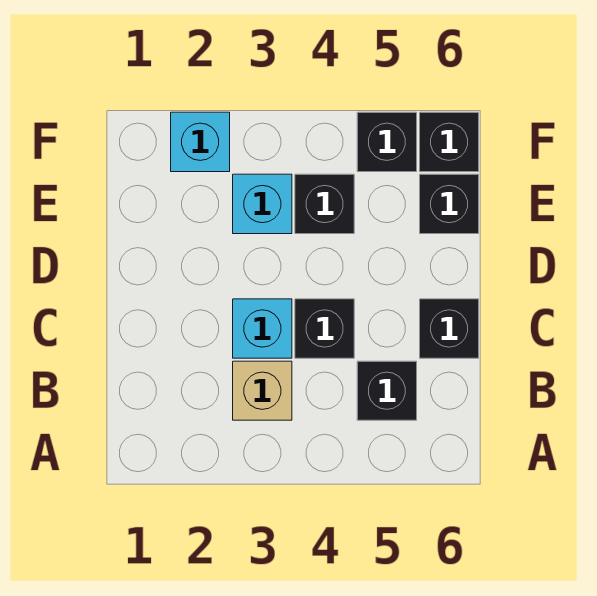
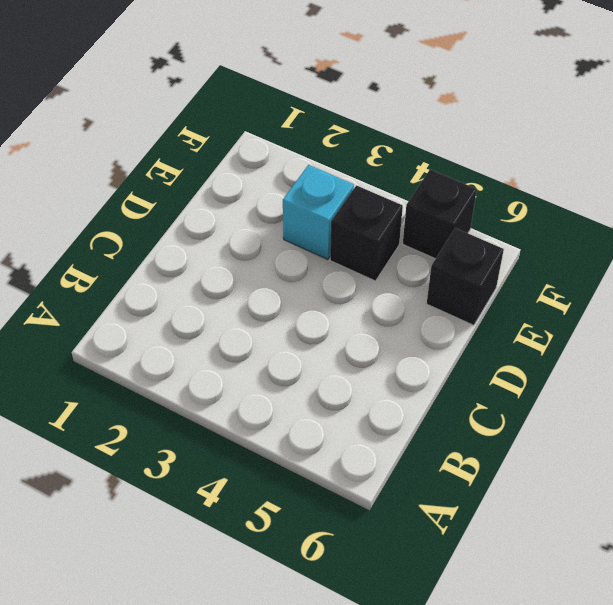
none -> tan brick B3 level 1
none -> black brick B5 level 1

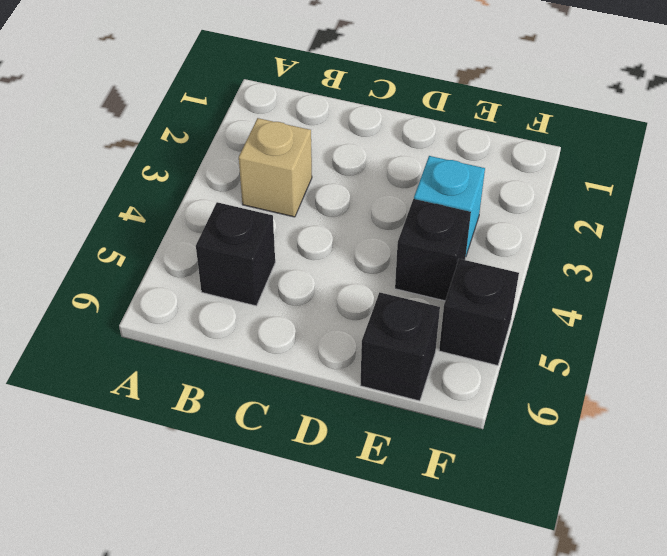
none -> cyan brick C3 level 1
none -> black brick C4 level 1

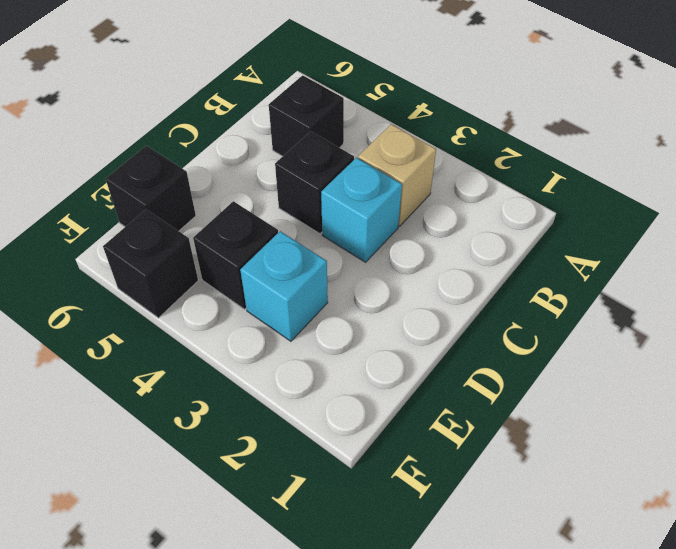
none -> black brick C6 level 1
none -> cyan brick F2 level 1

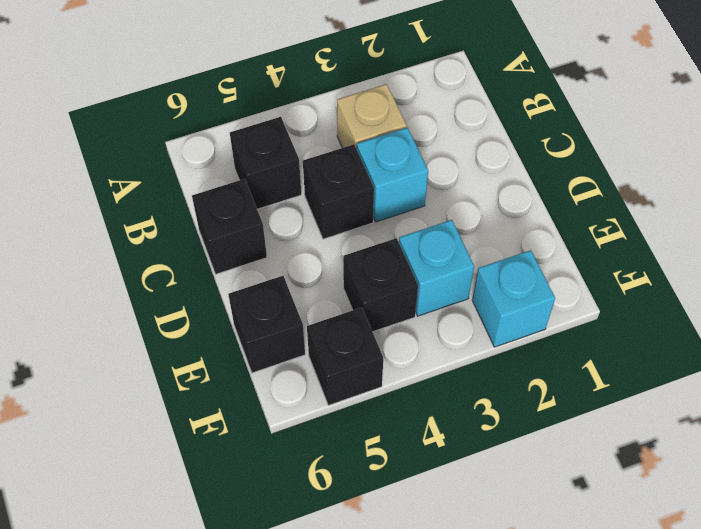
none -> black brick F6 level 1

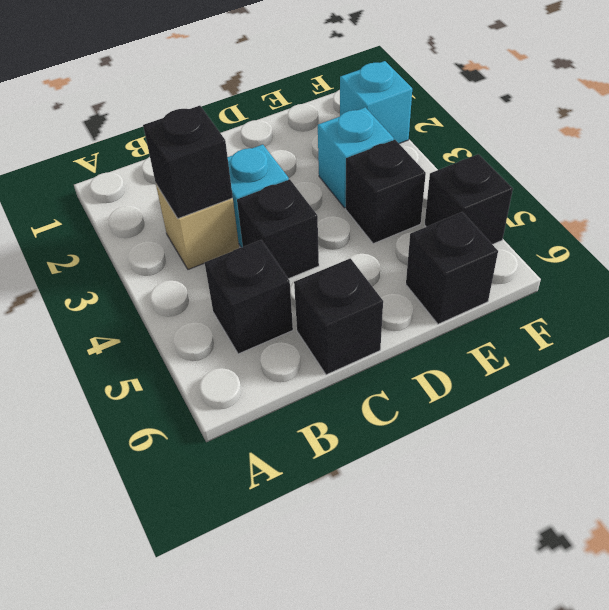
black brick B3 level 2 -> black brick F6 level 1

